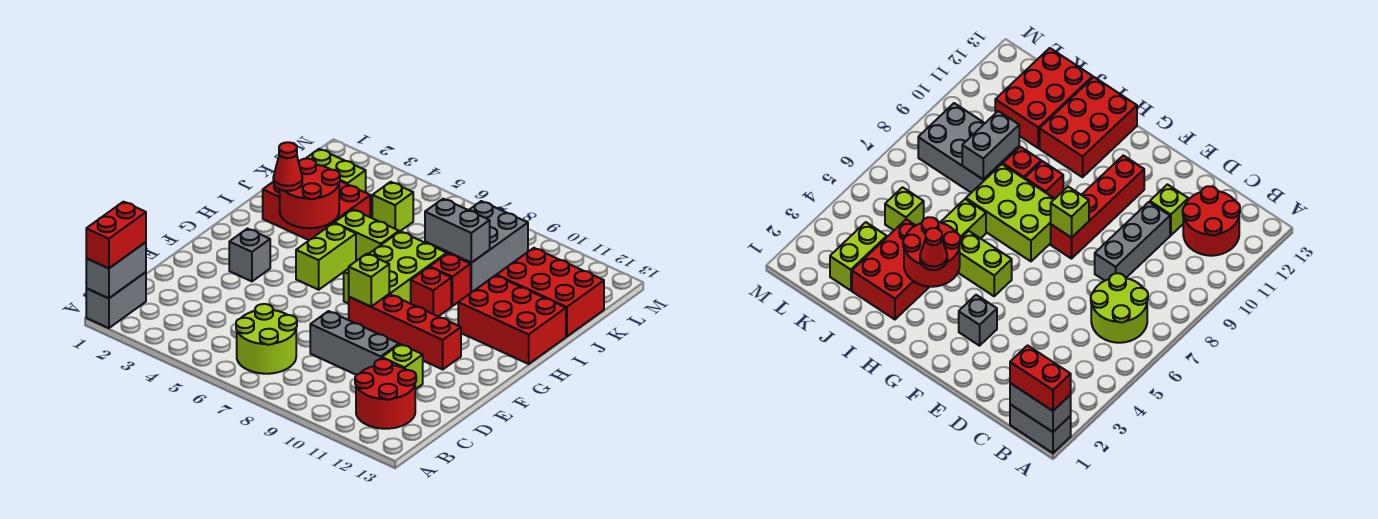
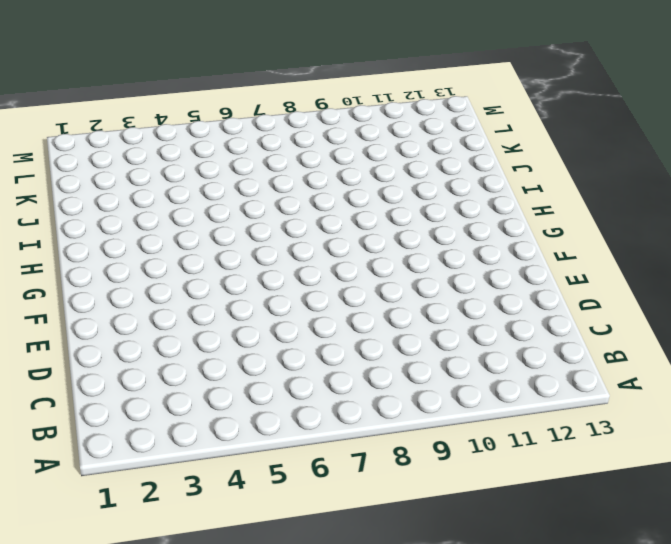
none -> grey brick A1:B1 level 1
none -> lime round brick B6:C7 level 1
none -> red round brick B11:C12 level 1

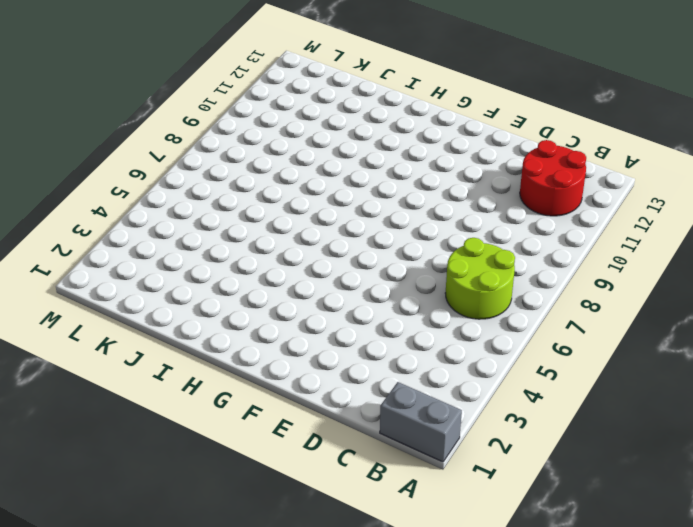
none -> grey brick D8:D10 level 1
none -> lime brick D11 level 1
none -> grey brick F3 level 1

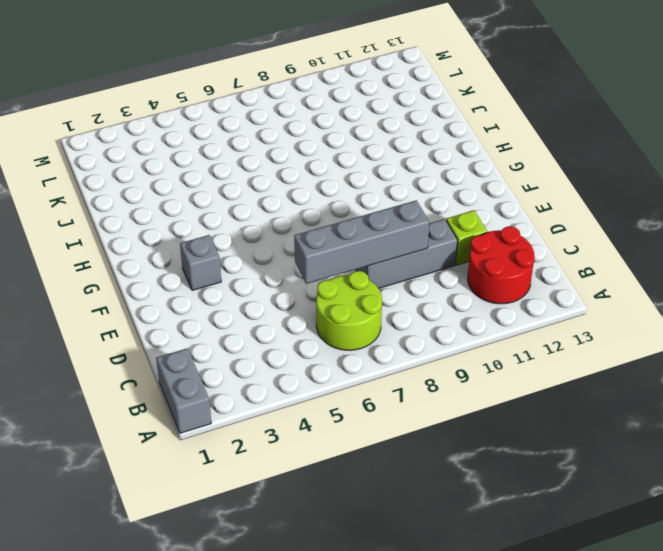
grey brick D6:D9 level 2 -> none
none -> red brick F8:F11 level 1
none -> lime brick G5:H5 level 1
none -> lime brick G7:I8 level 1

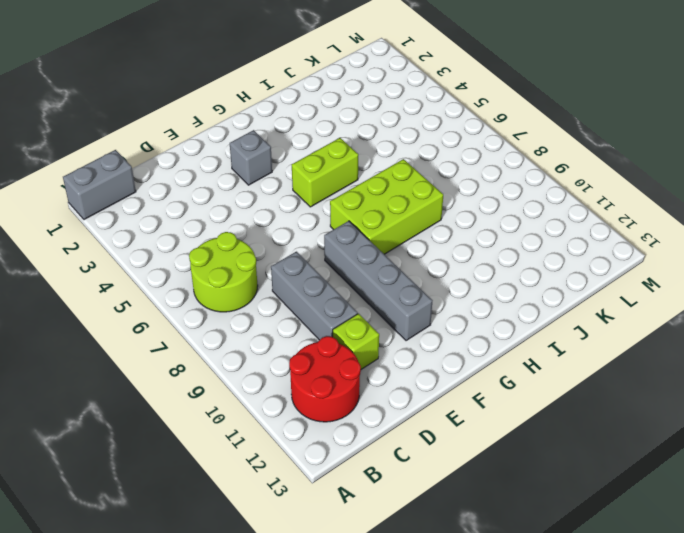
grey brick F8:F11 level 1 -> red brick F8:F11 level 1
none -> red brick H9 level 1
none -> red brick H11:I13 level 1
none -> red brick I2:J4 level 1

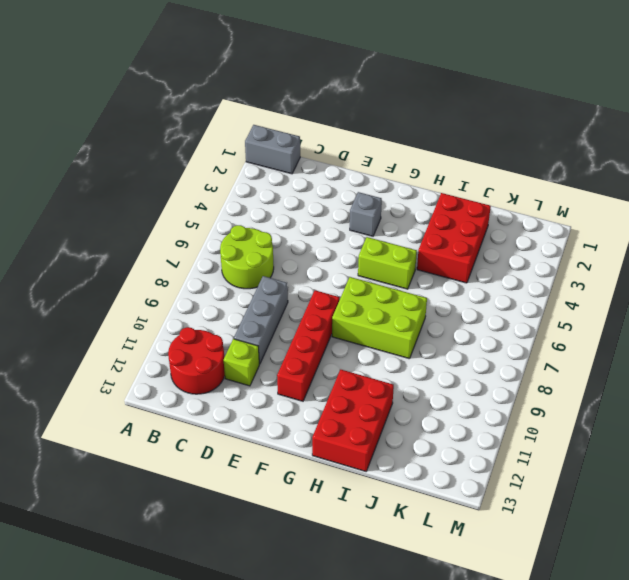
none -> red brick H9 level 1
none -> lime brick I5:I6 level 1
none -> red brick I9 level 1

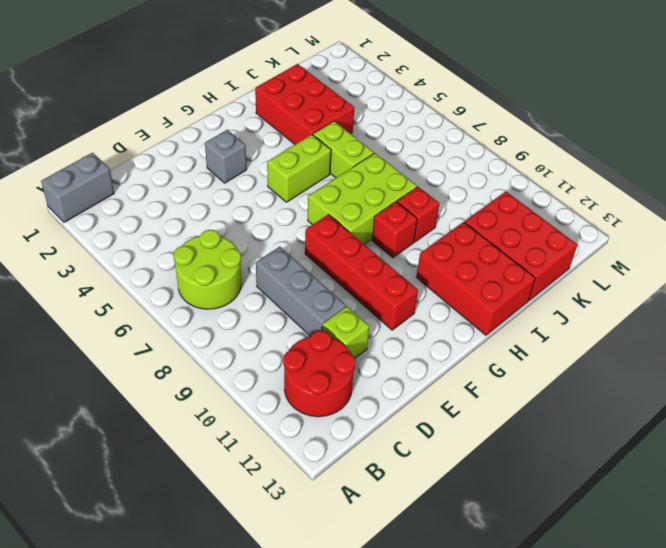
none -> grey brick J8:L9 level 1
none -> lime brick K2:K3 level 1
none -> lime brick K5 level 1

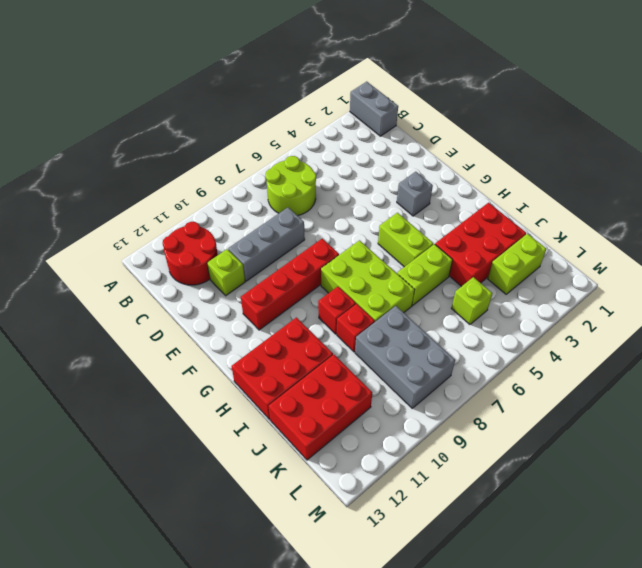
none -> grey brick A1:B1 level 2
none -> lime brick F8 level 2
none -> red round brick H3:I4 level 2

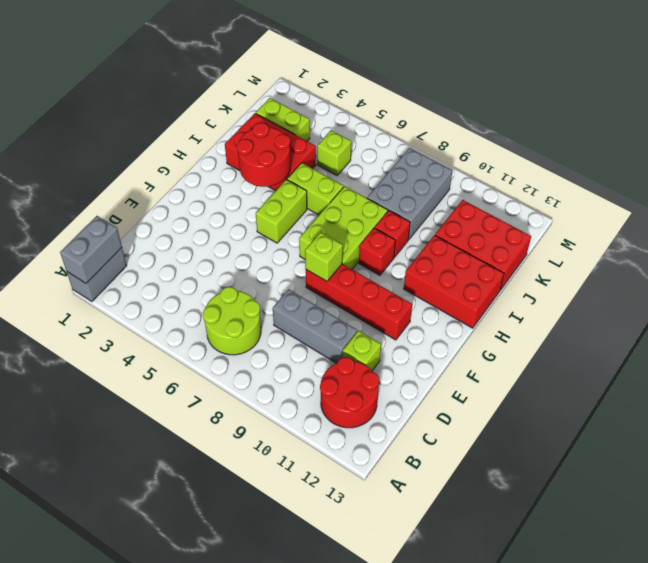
none -> grey brick F3 level 1
none -> grey brick J8:J9 level 2
none -> red brick A1:B1 level 3

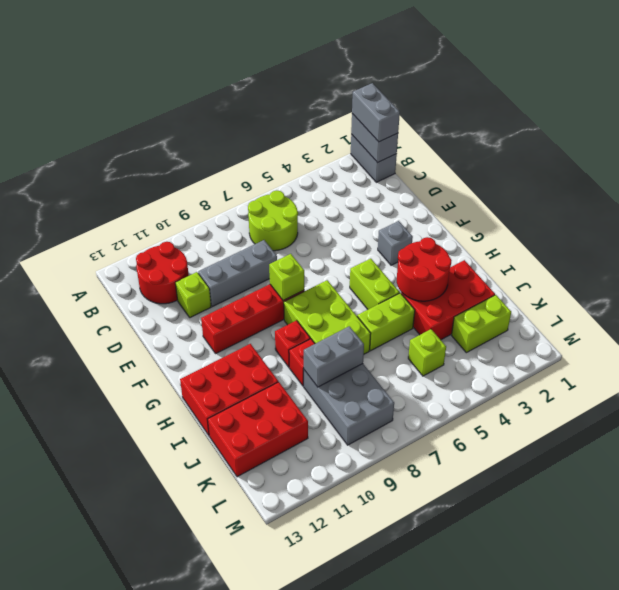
grey brick A1:B1 level 3 -> red brick A1:B1 level 3
none -> red cone H3 level 3

